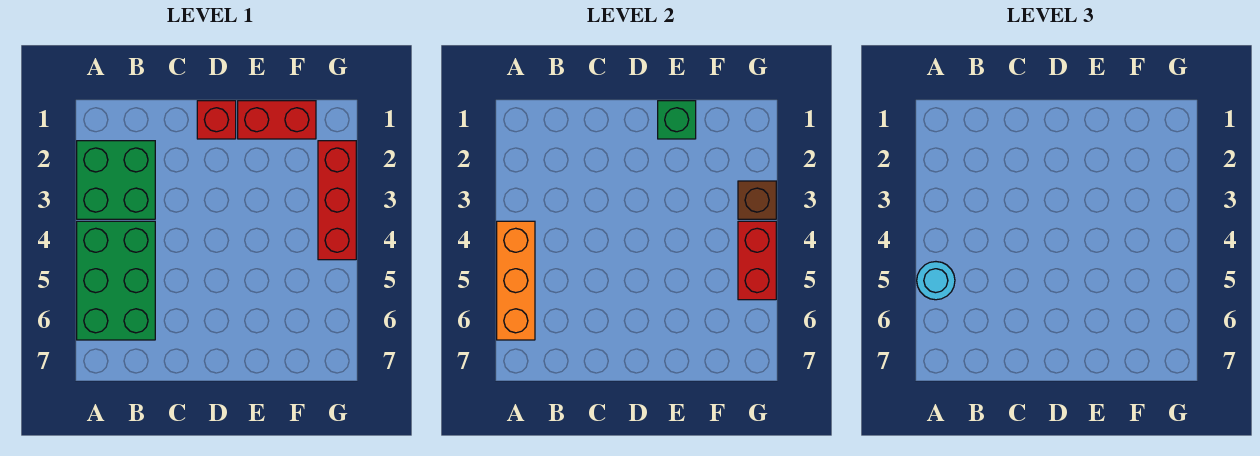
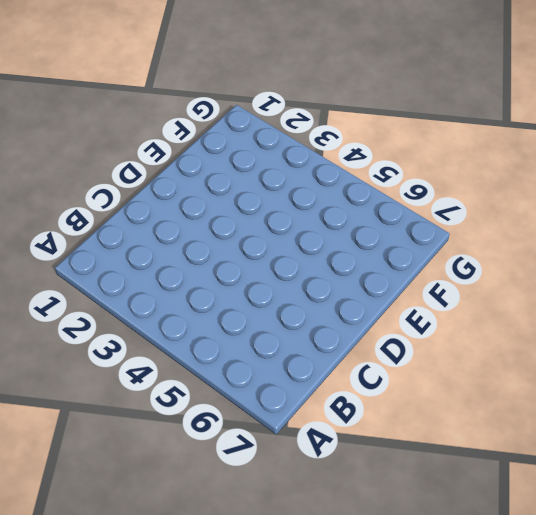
none -> green brick A2:B3 level 1
none -> green brick A4:B6 level 1

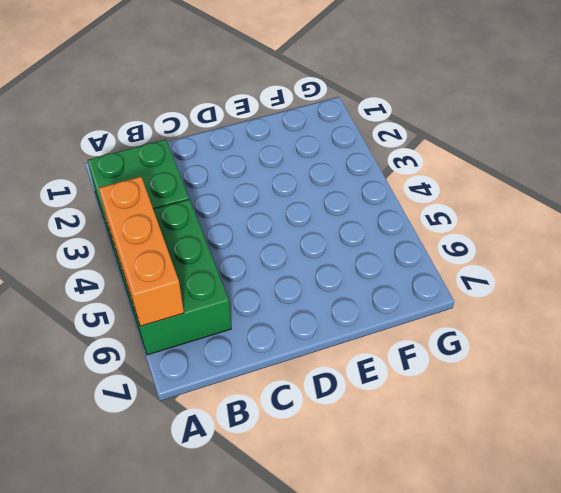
none -> red brick D1 level 1
none -> red brick E1:F1 level 1

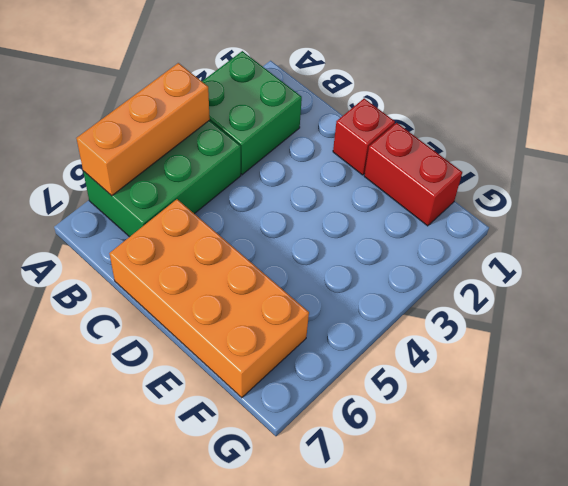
orange brick C6:F7 level 1 -> none
none -> red brick G2:G4 level 1
none -> green brick E1 level 2

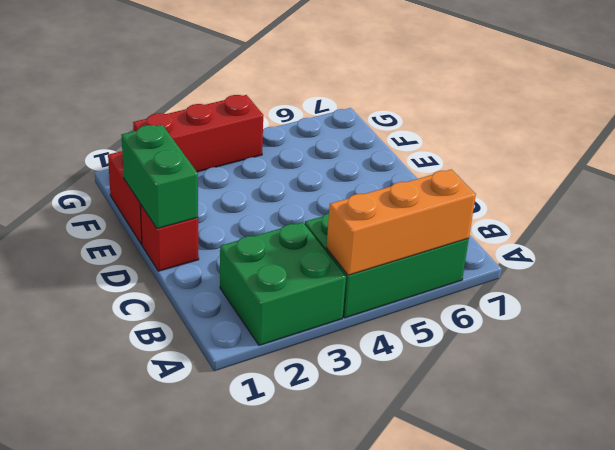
green brick D1:E1 level 2 -> green brick E1 level 2
none -> brown brick G3 level 2
none -> red brick G4:G5 level 2

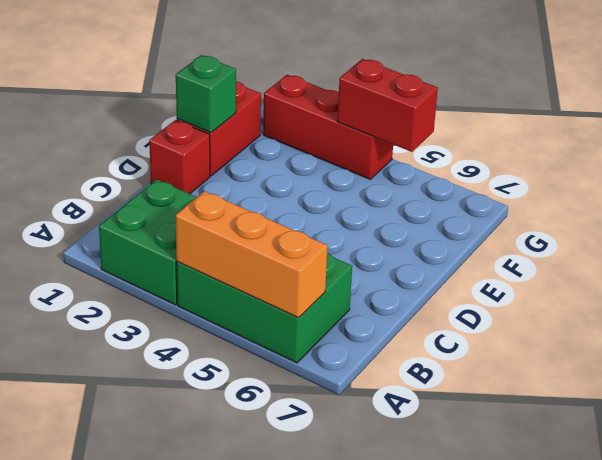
none -> brown brick G3 level 2
none -> cyan round brick A5 level 3

